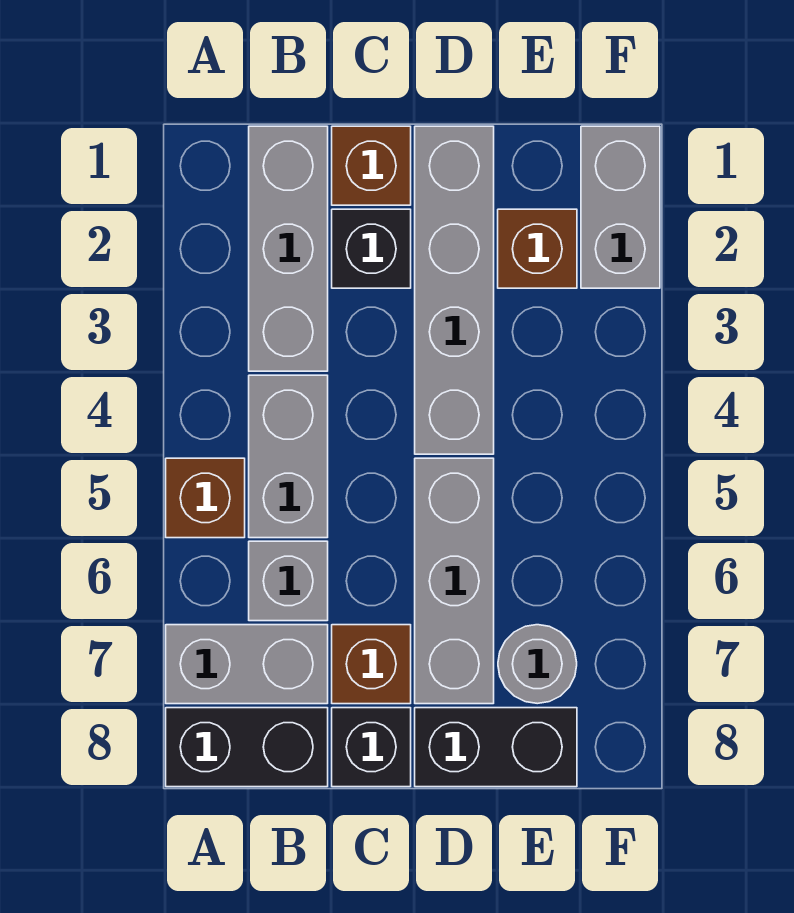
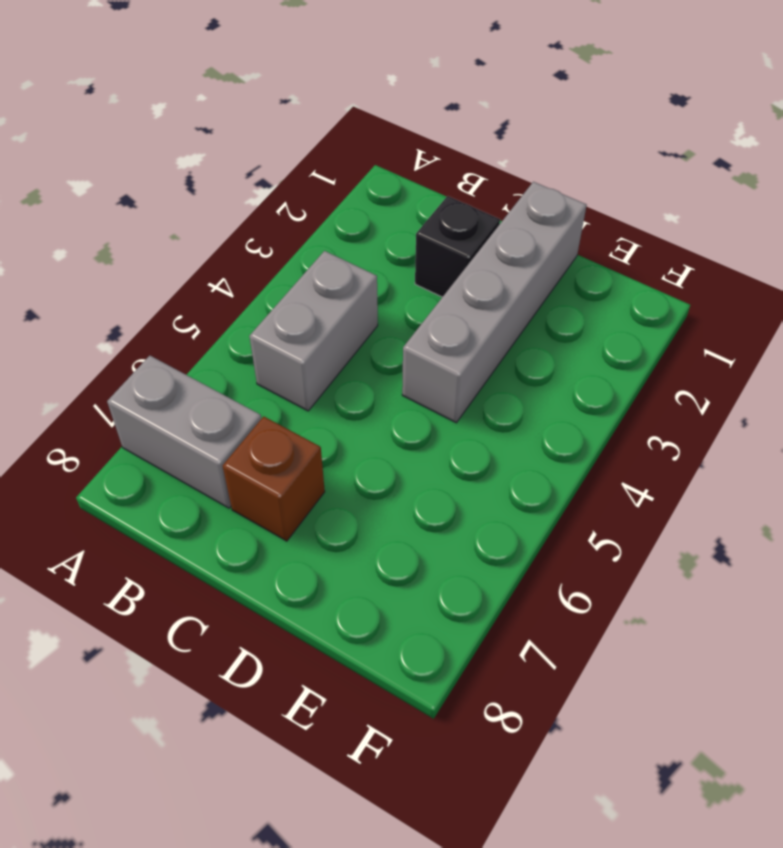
none -> brown brick A5 level 1
none -> black brick A8:B8 level 1
none -> grey brick B1:B3 level 1

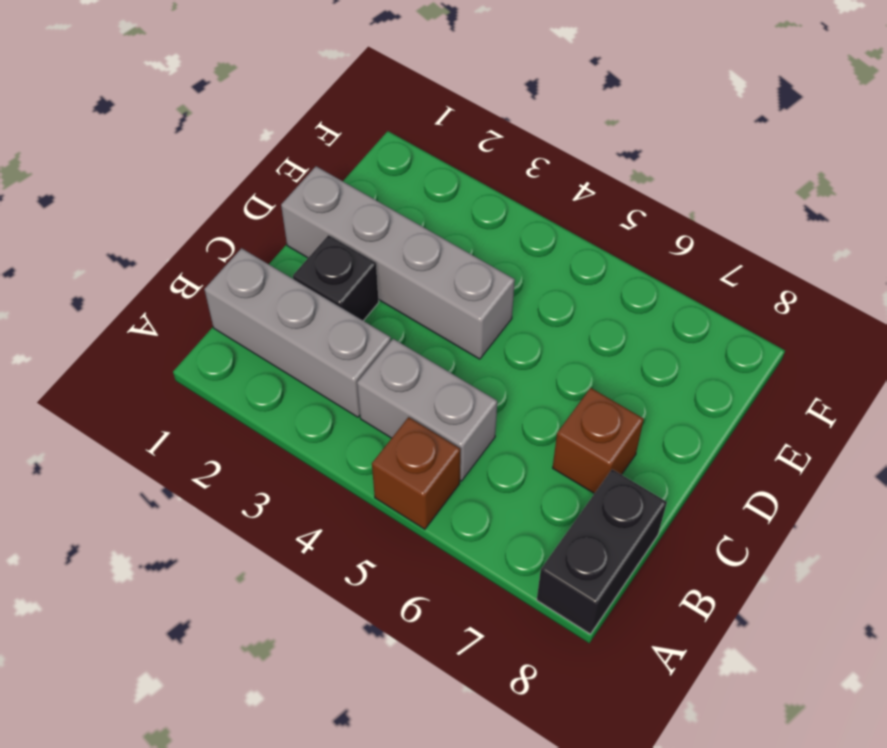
none -> grey brick A7:B7 level 1
none -> grey brick B6 level 1
none -> brown brick C1 level 1

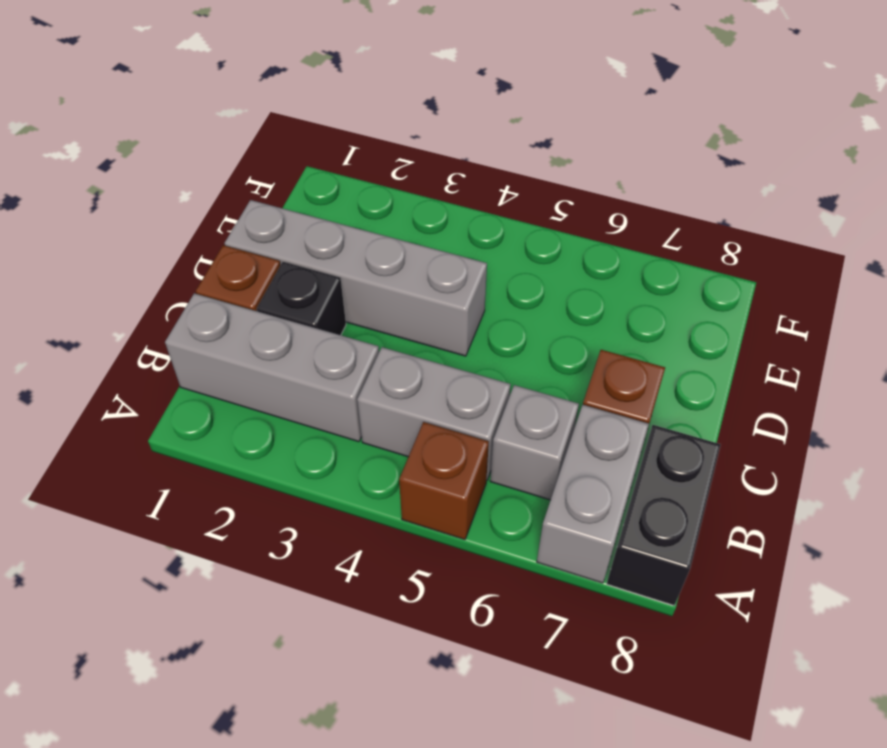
none -> black brick C8 level 1
none -> grey brick D5:D7 level 1
none -> black brick D8:E8 level 1

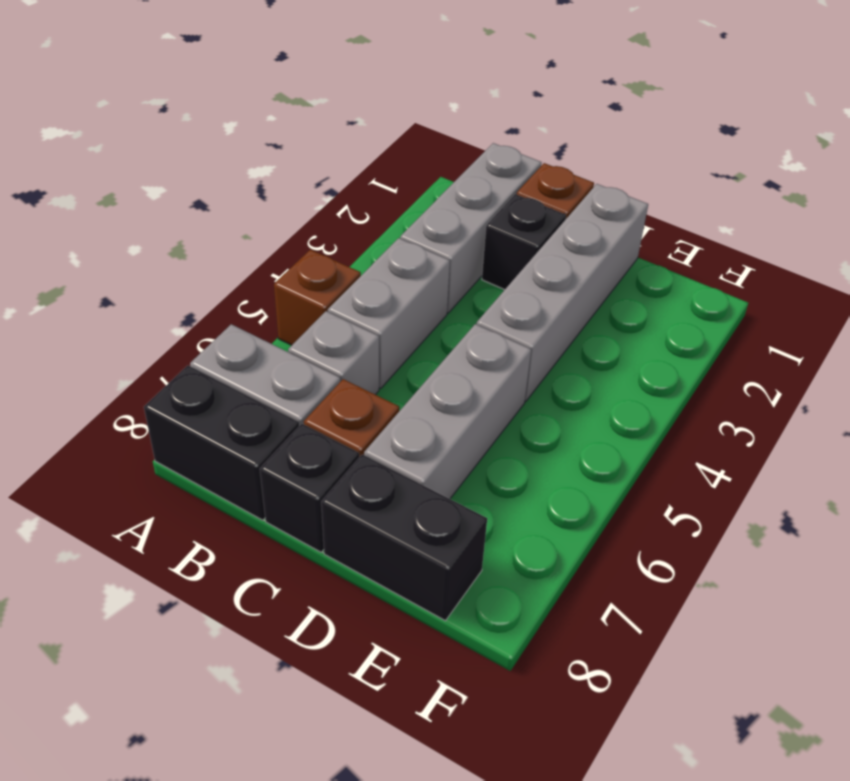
none -> brown brick E2 level 1
none -> grey round brick E7 level 1
none -> grey brick F1:F2 level 1

